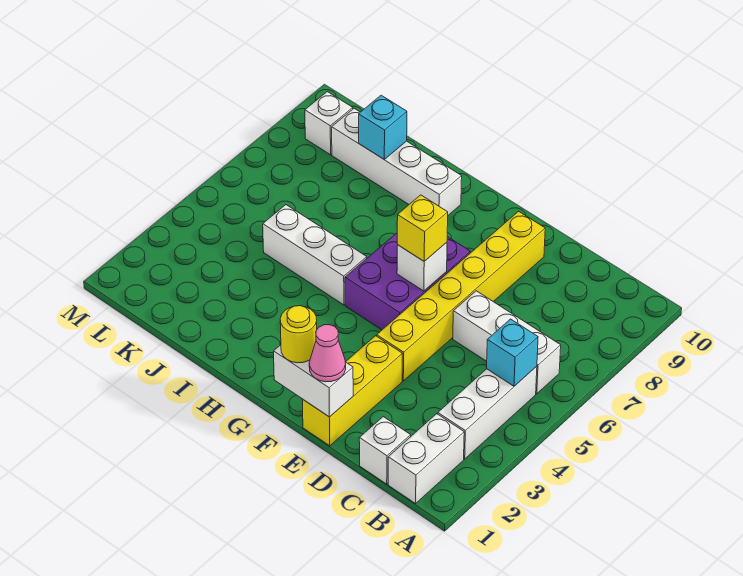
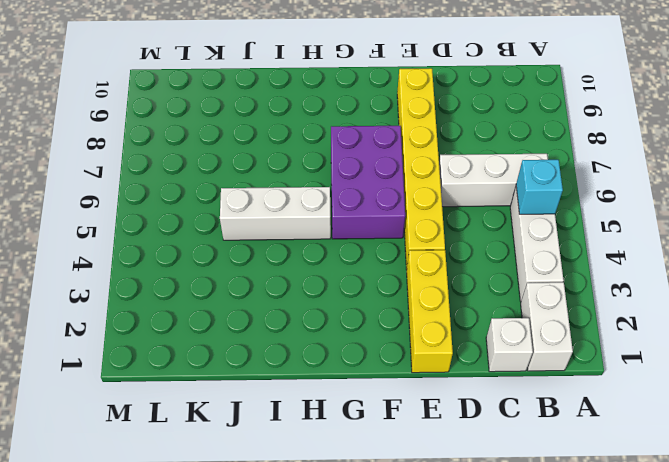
none -> white brick H9:K9 level 1
none -> white brick L9 level 1
none -> white brick E1:F1 level 2

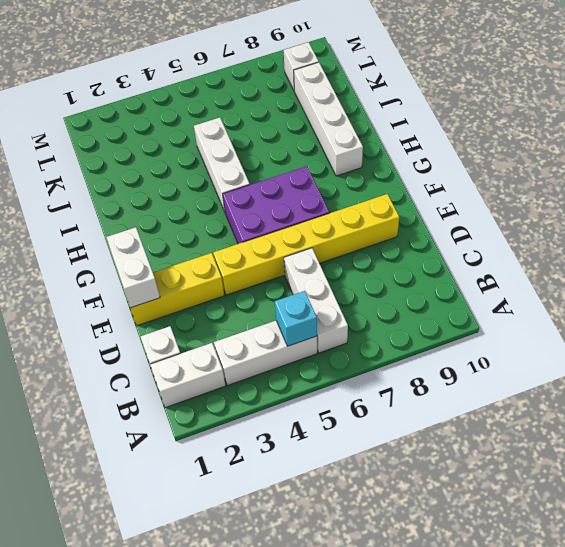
none -> white brick F6 level 2
none -> cyan brick J9 level 2
none -> pink cone E1 level 3

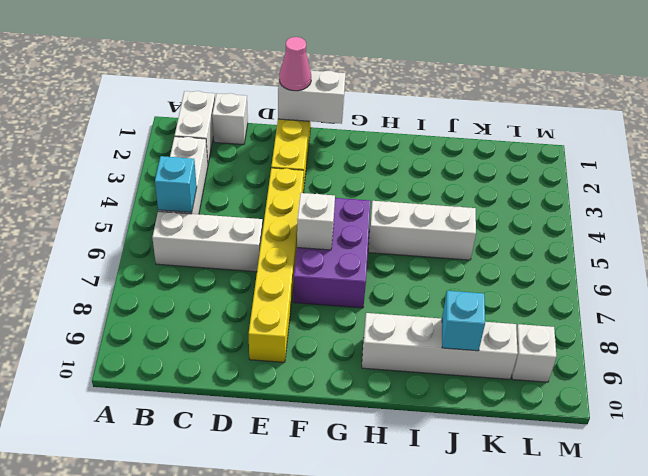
none -> yellow round brick F1 level 3
none -> yellow brick F6 level 3

